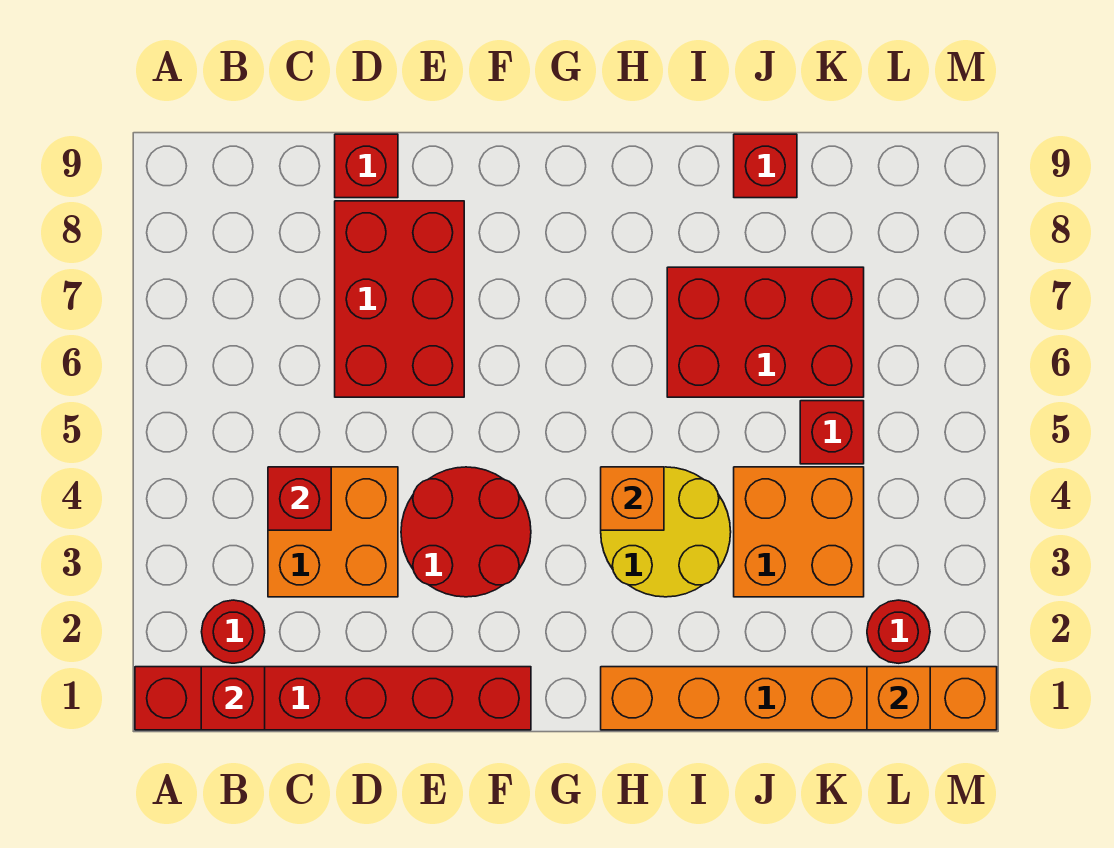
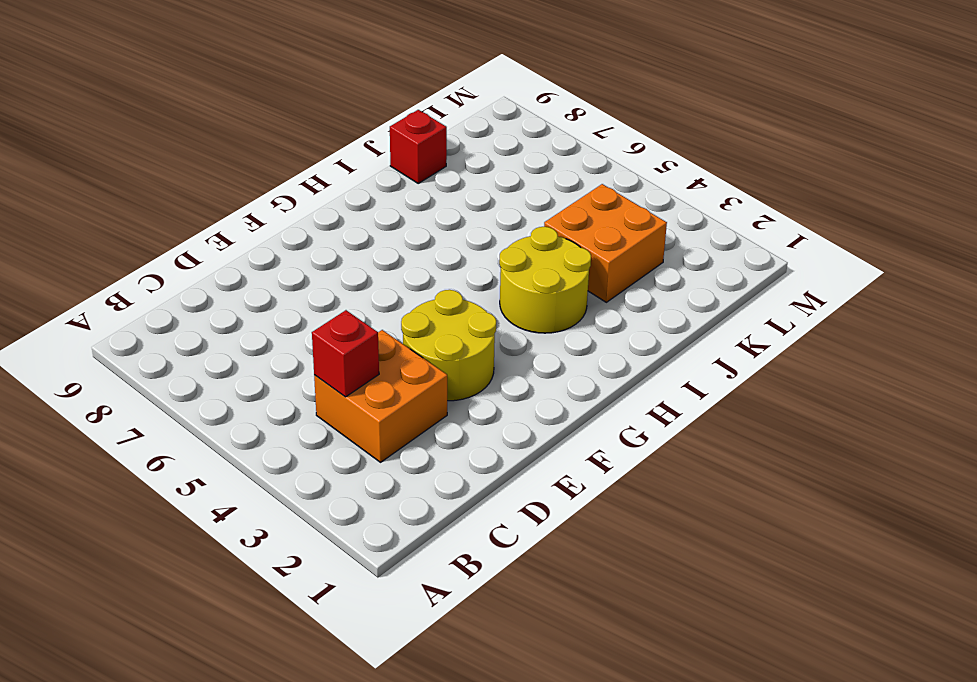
yellow round brick E3:F4 level 1 -> red round brick E3:F4 level 1
none -> red brick A1:F1 level 1
none -> red round brick B2 level 1
none -> red brick D6:E8 level 1

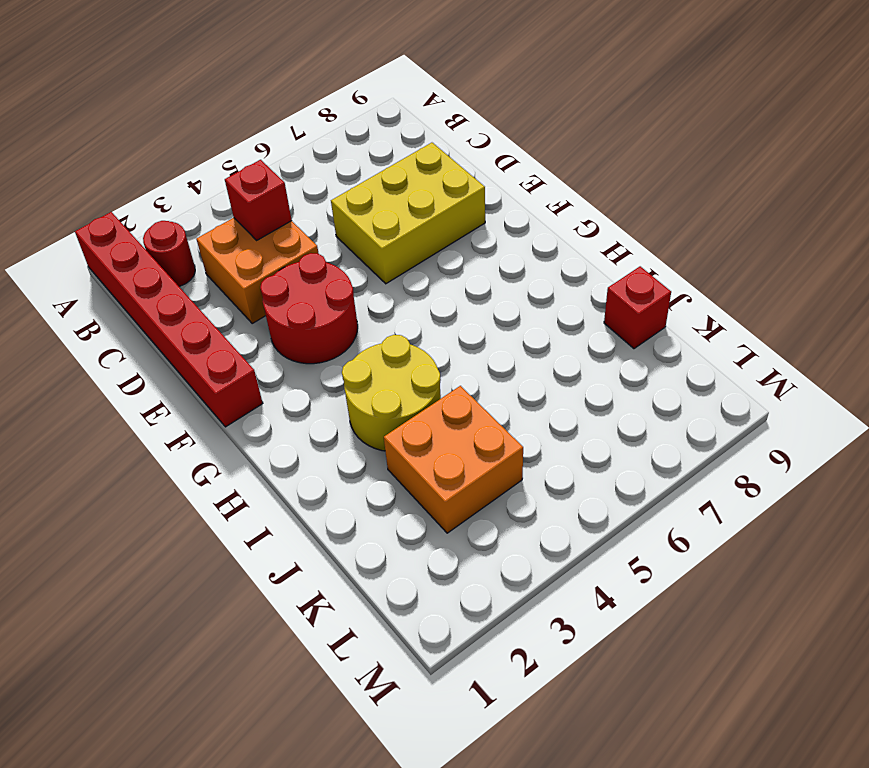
yellow brick D6:E8 level 1 -> red brick D6:E8 level 1
none -> red brick D9 level 1
none -> orange brick H1:M1 level 1
none -> red brick I6:K7 level 1

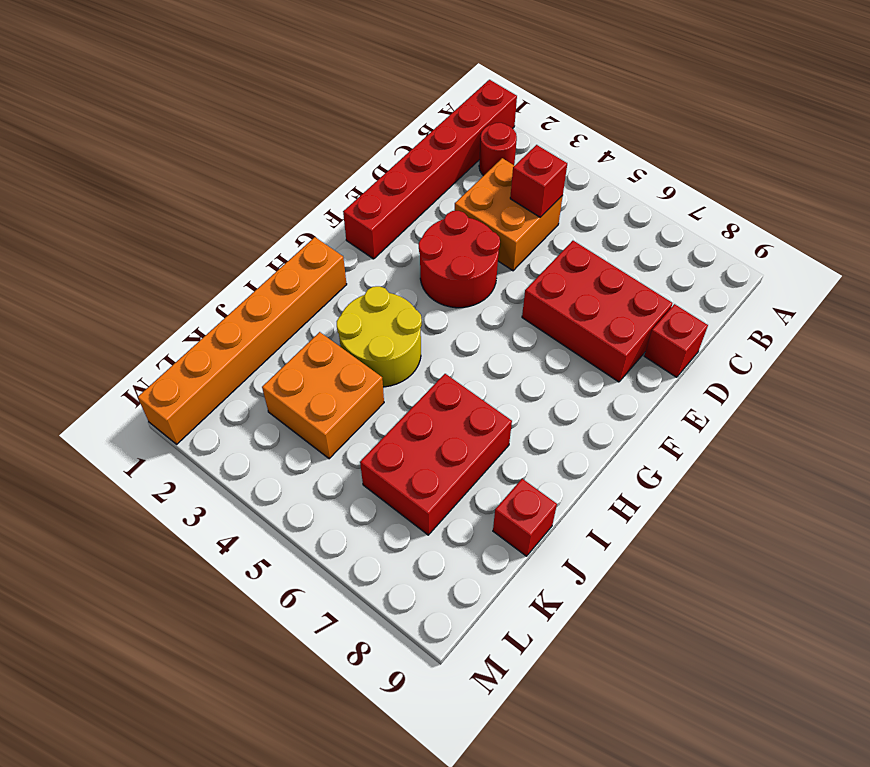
none -> red brick K5 level 1
none -> red round brick L2 level 1
none -> red brick B1 level 2

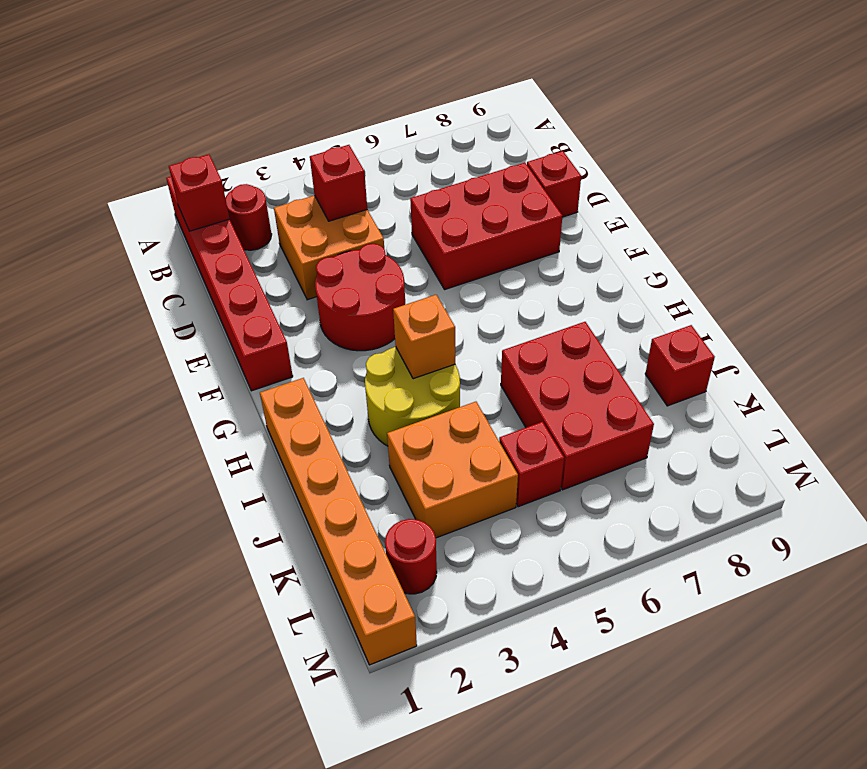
none -> orange brick L1 level 2

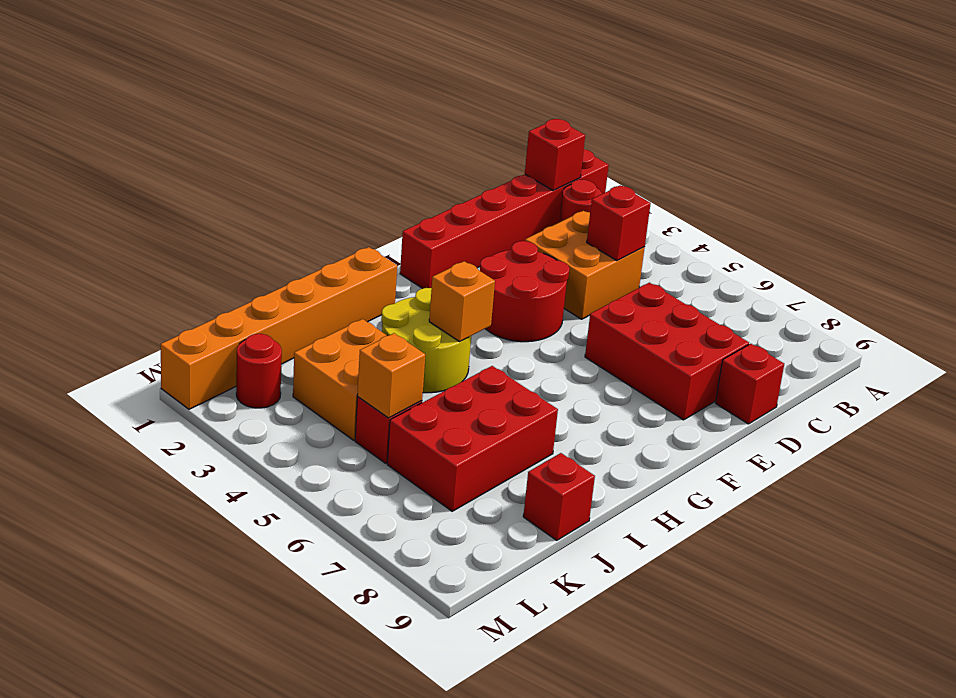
orange brick K5 level 2 -> orange brick L1 level 2

